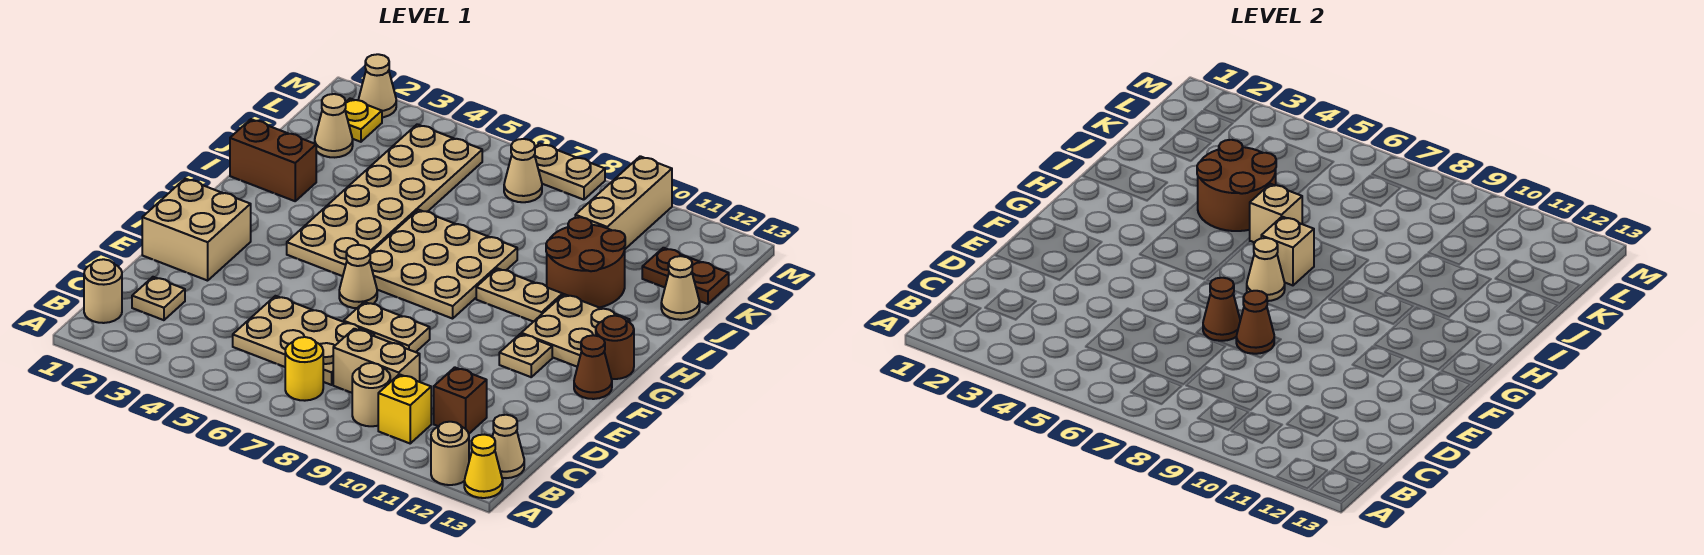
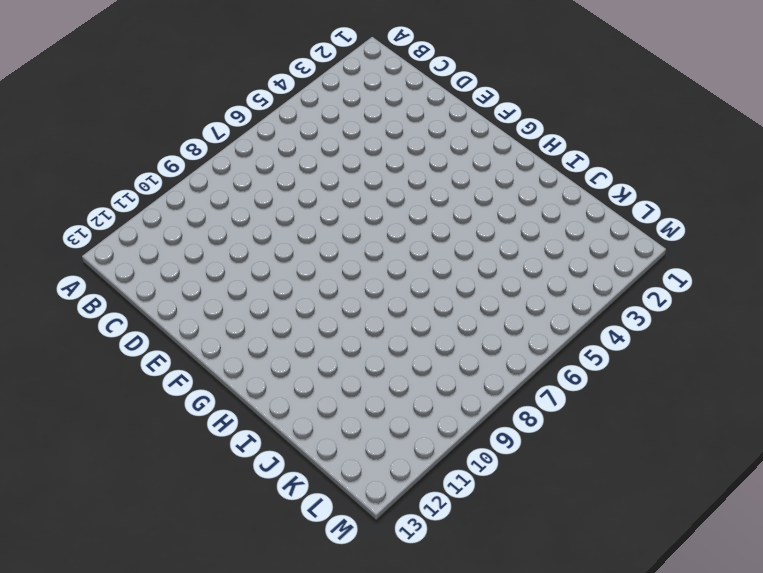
none -> tan round brick A12 level 1
none -> yellow cone A13 level 1
none -> tan round brick B1 level 1
none -> yellow round brick B7 level 1

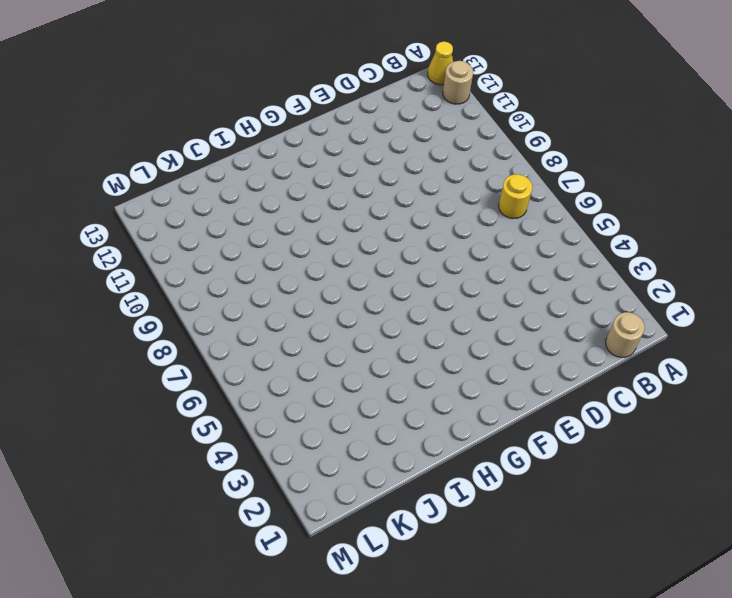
none -> tan round brick B9 level 1
none -> yellow brick B10 level 1
none -> tan cone B13 level 1
none -> tan plate C2 level 1

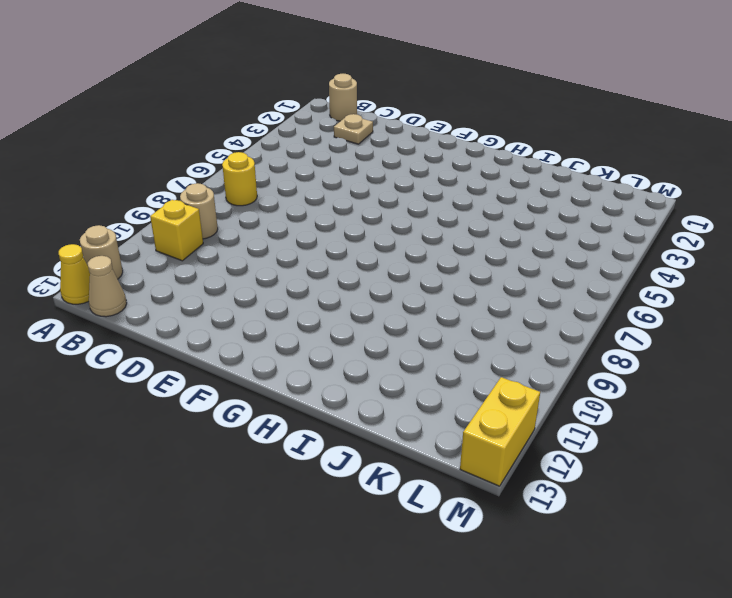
yellow brick M12:M13 level 1 -> none
none -> tan plate C5:D7 level 1
none -> tan brick C8:C9 level 1
none -> brown brick C11 level 1
none -> tan brick E1:F2 level 1

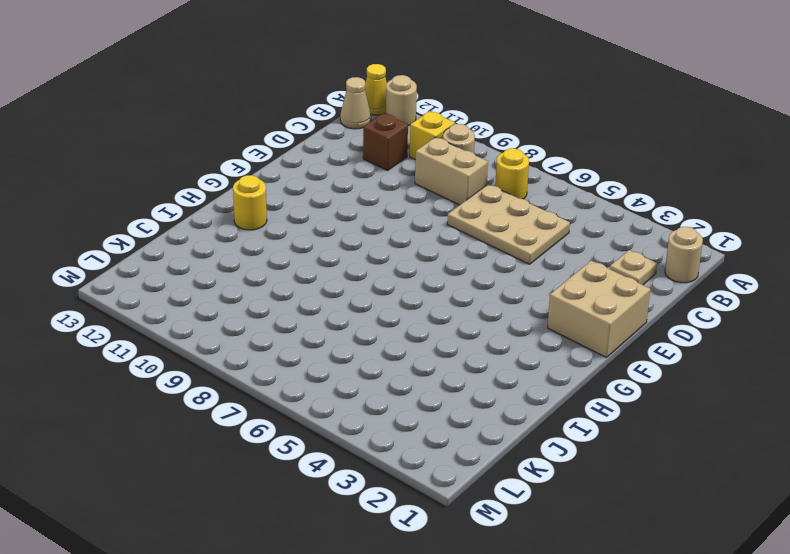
yellow round brick H12 level 1 -> tan plate G11:H12 level 1
none -> tan plate E7:E8 level 1
none -> tan cone F6 level 1
none -> tan plate F11 level 1
none -> brown cone F13 level 1

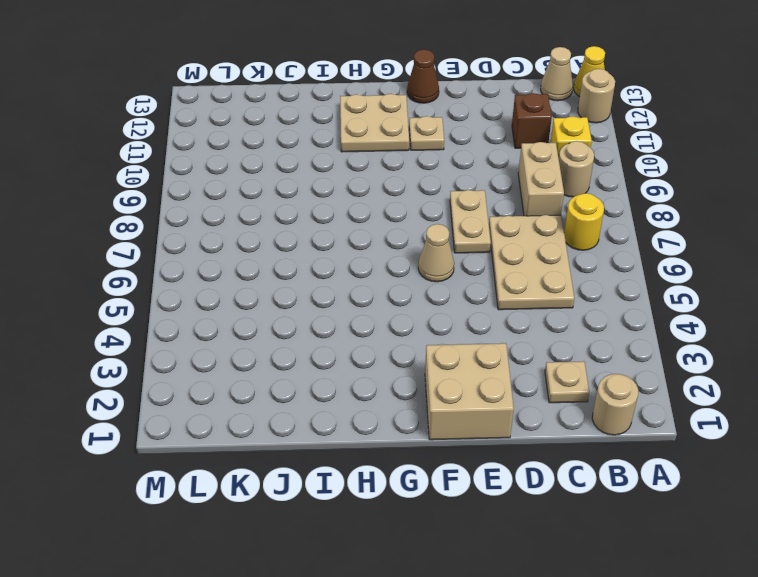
none -> tan plate G4:L5 level 1
none -> tan plate G6:I8 level 1
none -> brown round brick G13 level 1
none -> tan plate H9:H10 level 1

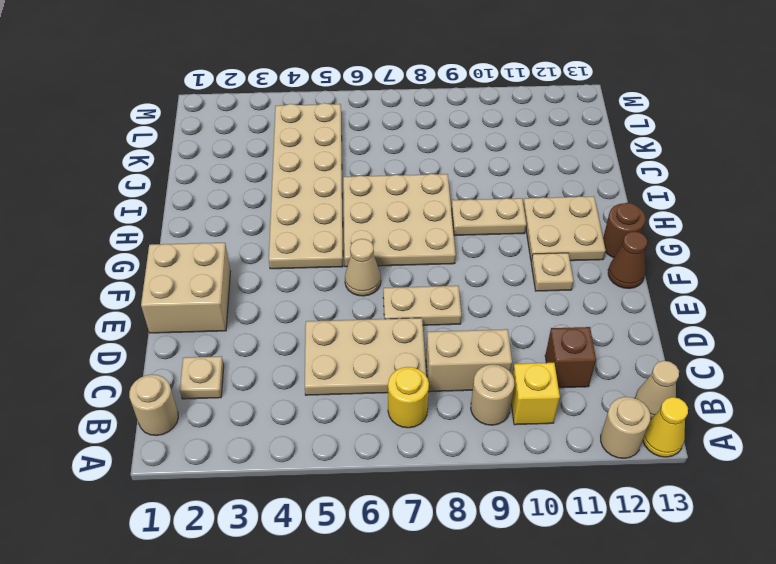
none -> brown brick I1:I2 level 1
none -> brown round brick I10:J11 level 1
none -> tan cone J13 level 1
none -> tan cone K2 level 1

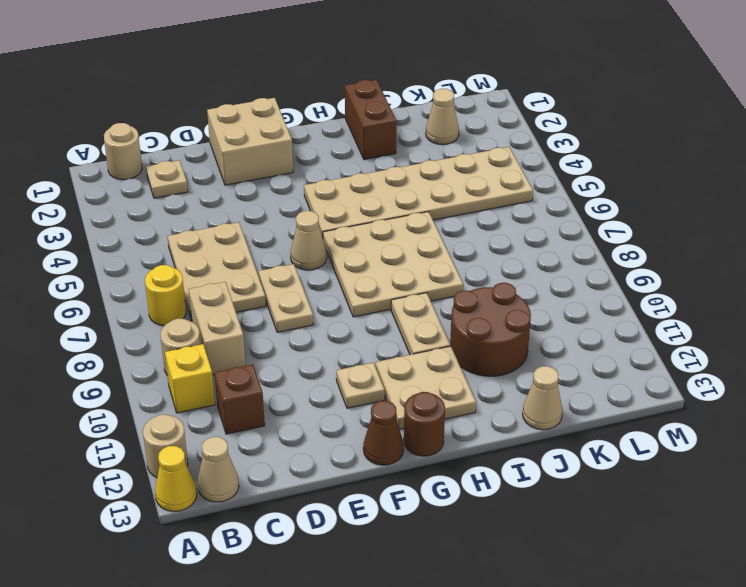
none -> tan brick K10:M10 level 1
none -> brown plate K12:K13 level 1
none -> yellow plate L2 level 1
none -> tan cone L7 level 1

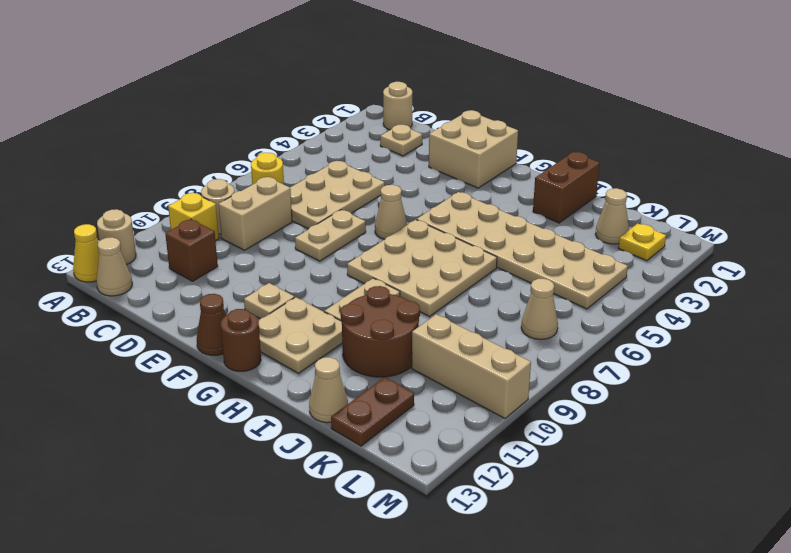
none -> tan cone M2 level 1
none -> tan plate M7:M8 level 1
none -> brown cone E7 level 2
none -> brown cone E8 level 2

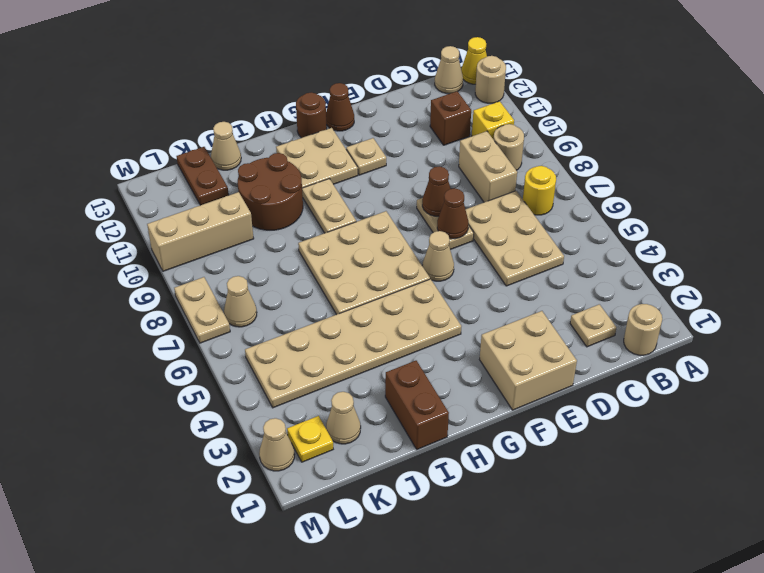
none -> tan cone G7 level 2
none -> tan brick H7 level 2
none -> brown round brick I4:J5 level 2
none -> tan brick I6 level 2

